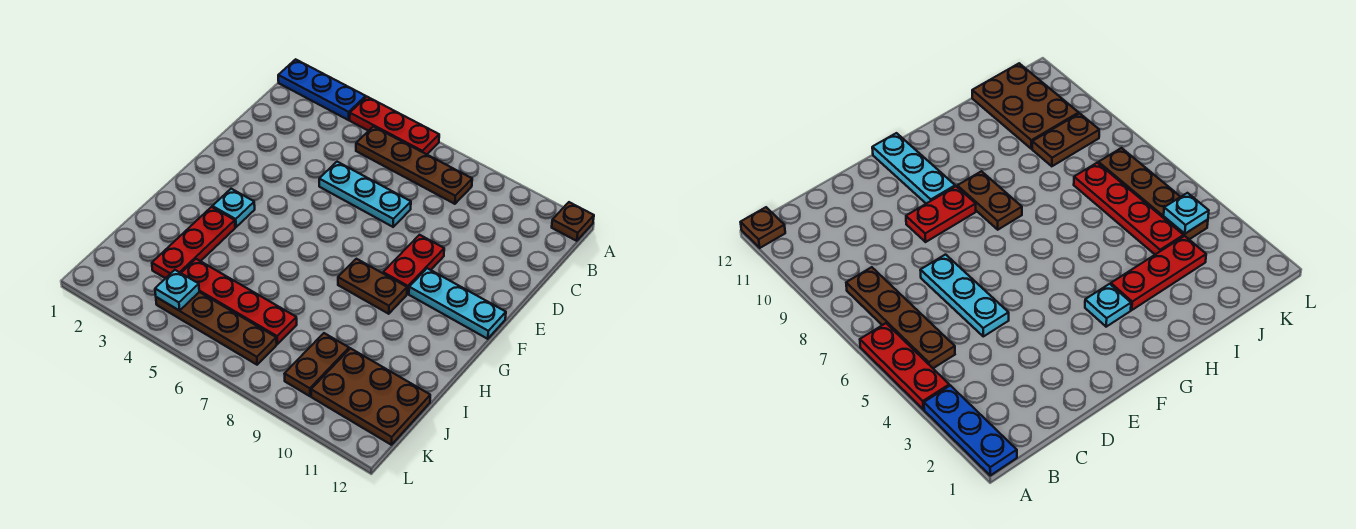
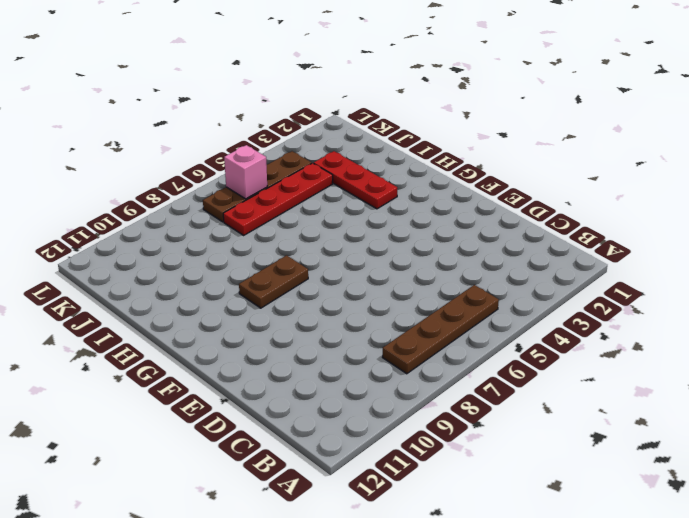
pink brick K6 level 2 -> none
none -> blue plate A1:A3 level 1
none -> red plate A4:A6 level 1
none -> brown plate A12 level 1

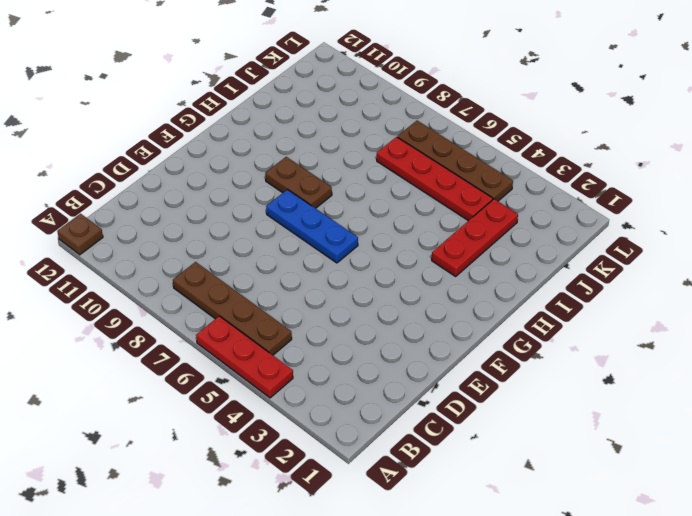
blue plate F6:F8 level 1 -> blue plate A1:A3 level 1
none -> cyan plate D5:D7 level 1
none -> red plate E9:F9 level 1
none -> cyan plate F10:F12 level 1

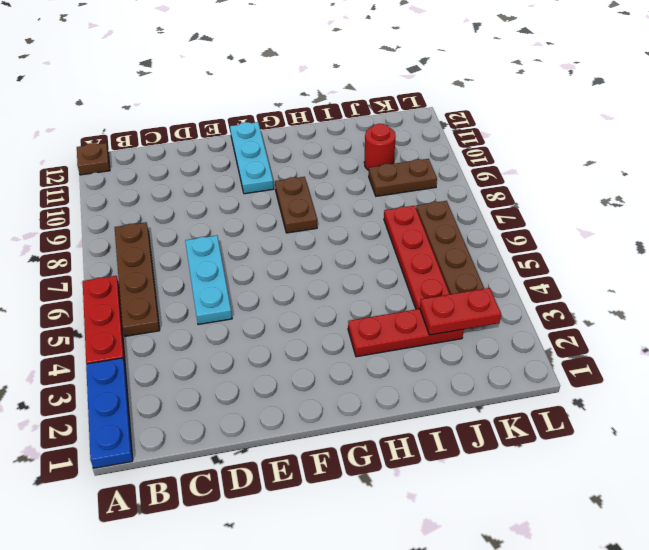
red plate J3:K3 level 2 -> red plate E9:F9 level 1
red round brick J10 level 1 -> brown plate J10:K12 level 1
none -> cyan plate G3 level 1
none -> cyan plate K4 level 2

